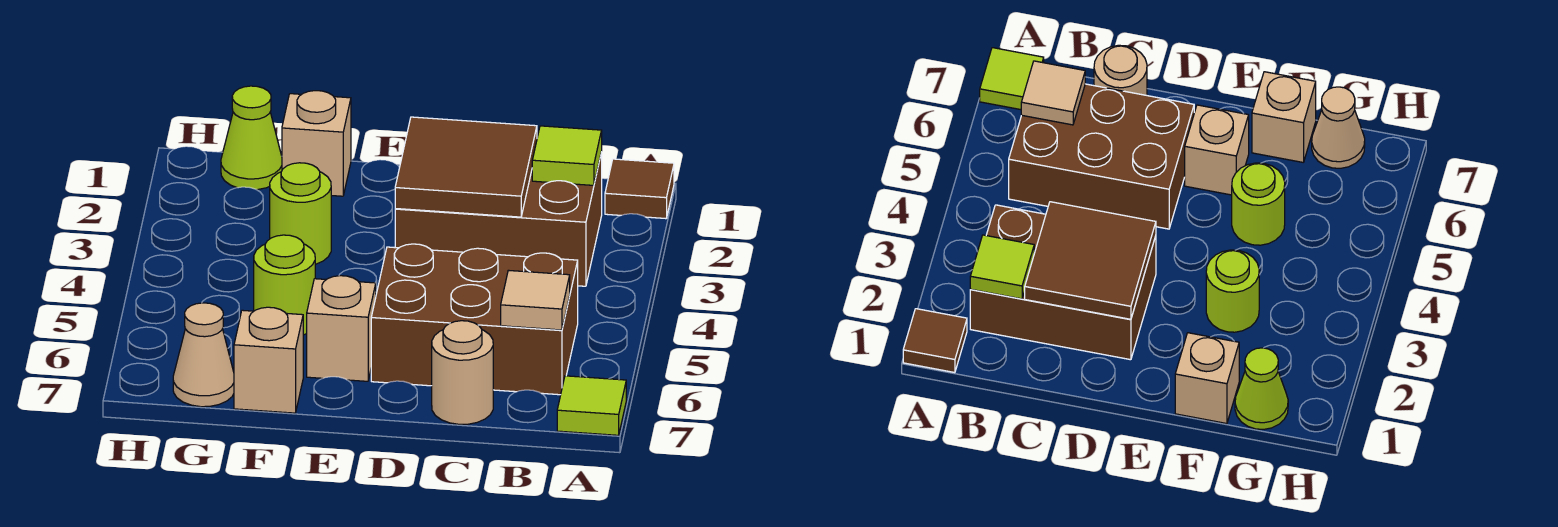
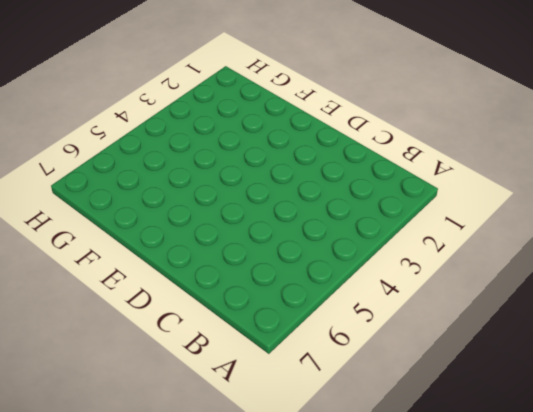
none -> brown tile A1 level 1
none -> lime tile A7 level 1
none -> brown brick B2:D3 level 1

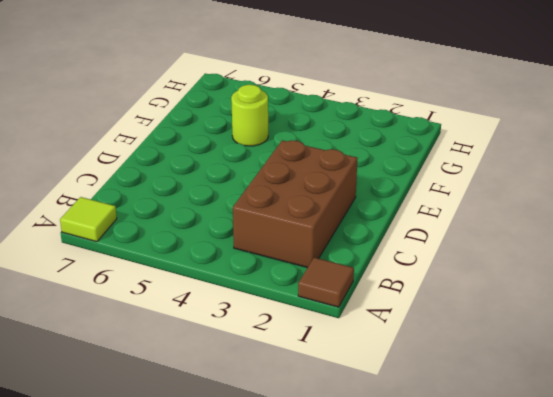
none -> brown brick B5:D6 level 1
none -> tan round brick C7 level 1
none -> tan brick E6 level 1

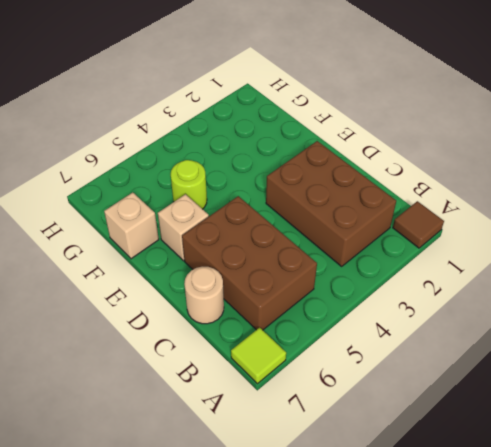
none -> tan brick F1 level 1
none -> lime round brick F3 level 1
none -> lime cone G1 level 1

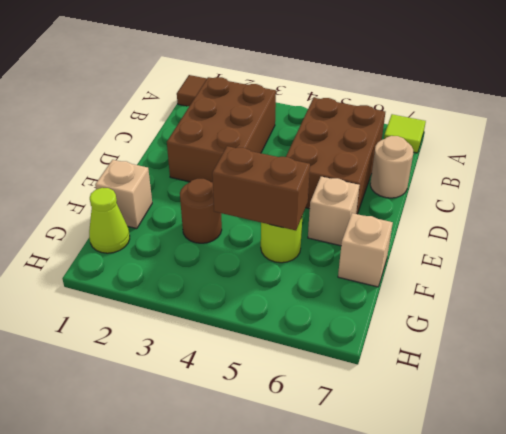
brown round brick F3 level 1 -> lime round brick F3 level 1
brown brick F4:F5 level 2 -> none
none -> tan cone G7 level 1
none -> lime tile B2 level 2
none -> tan tile B6 level 2

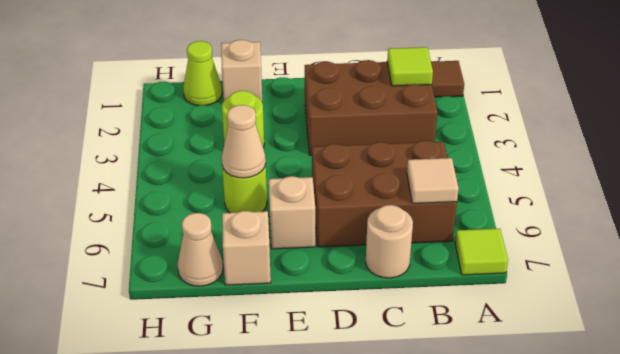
tan cone F5 level 2 -> none
none -> brown tile C2:D3 level 2

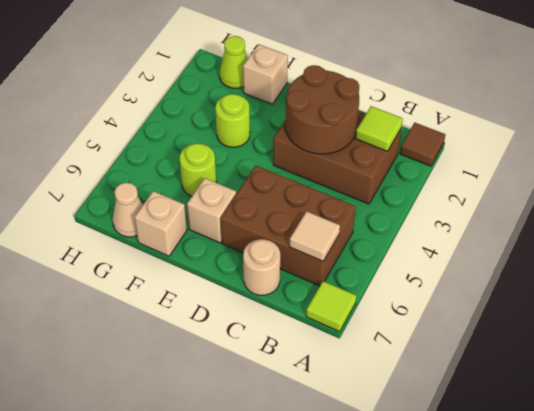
brown round brick C2:D3 level 2 -> brown tile C2:D3 level 2

